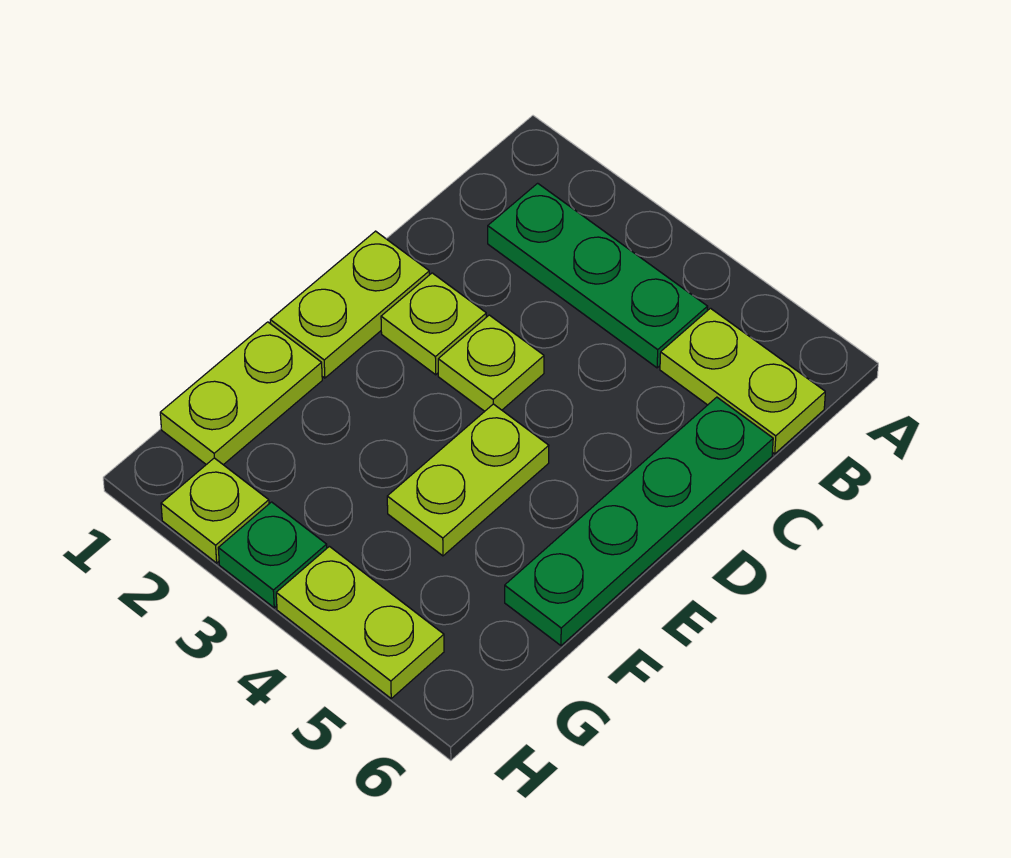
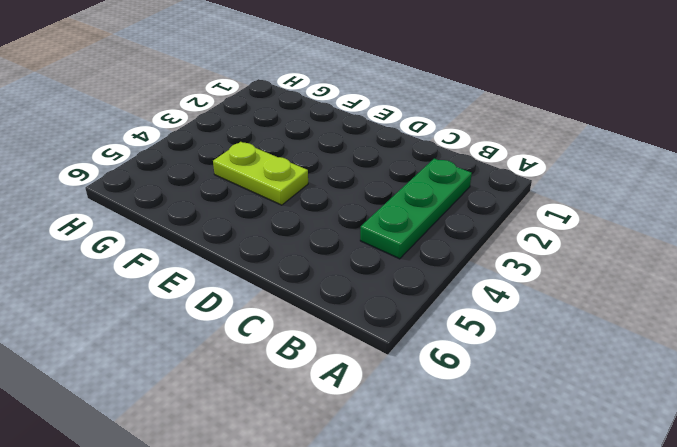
none -> lime plate B5:B6 level 1
none -> green plate C6:F6 level 1

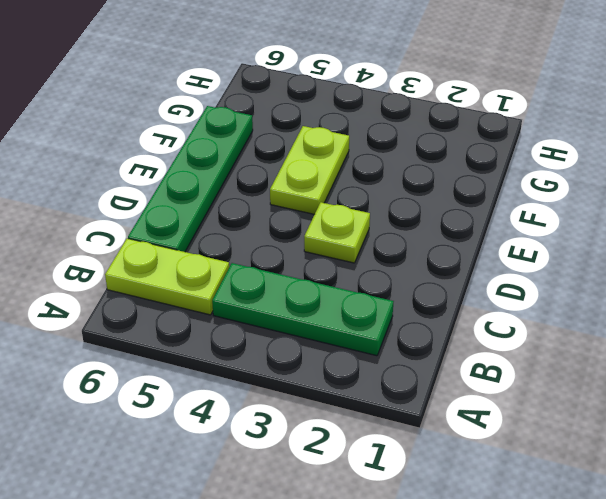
none -> lime plate D1:E1 level 1
none -> lime plate D2 level 1

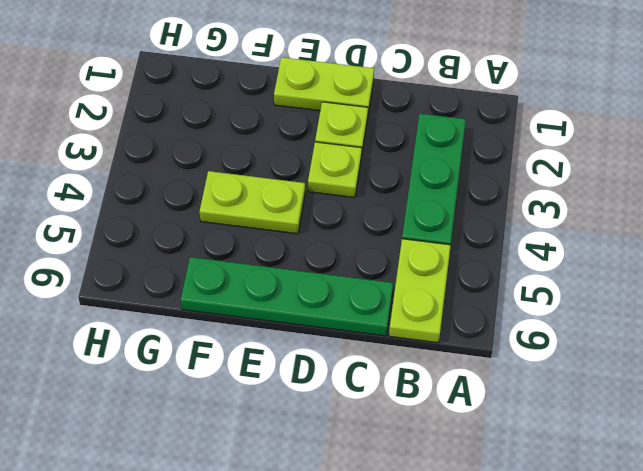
none -> lime plate F1:G1 level 1
none -> lime plate H2 level 1

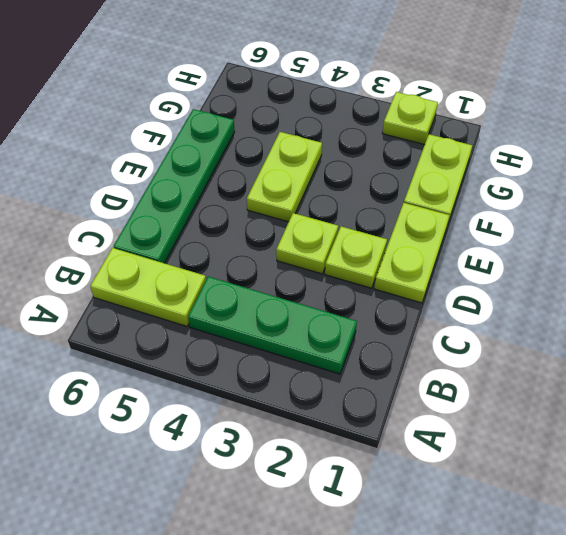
none -> green plate H3 level 1
none -> lime plate H4:H5 level 1

